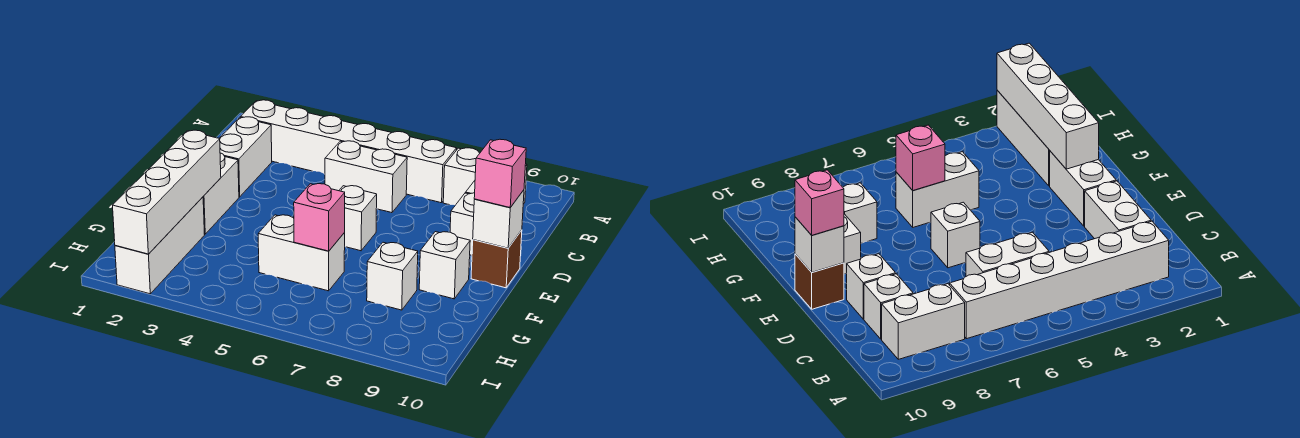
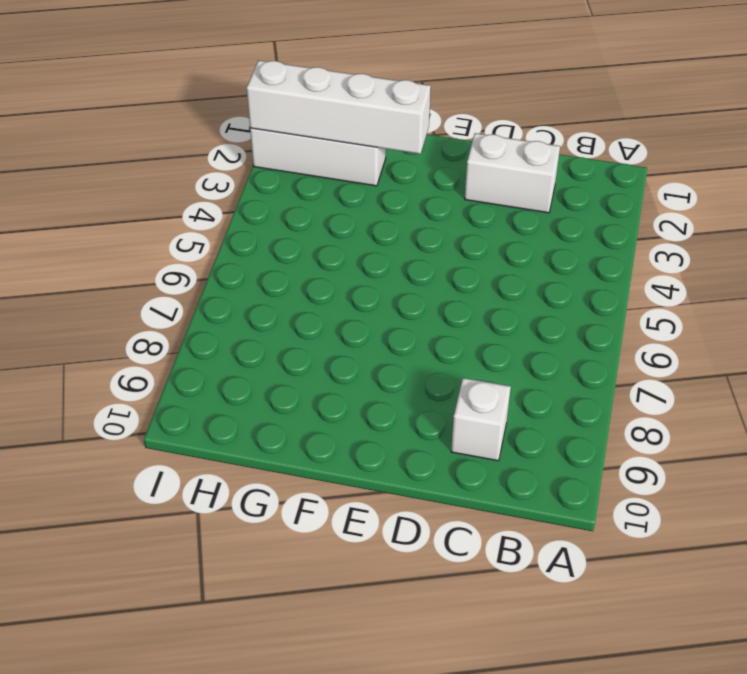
none -> white brick B2:B7 level 1
none -> white brick B8:B9 level 1
none -> white brick C5:C6 level 1

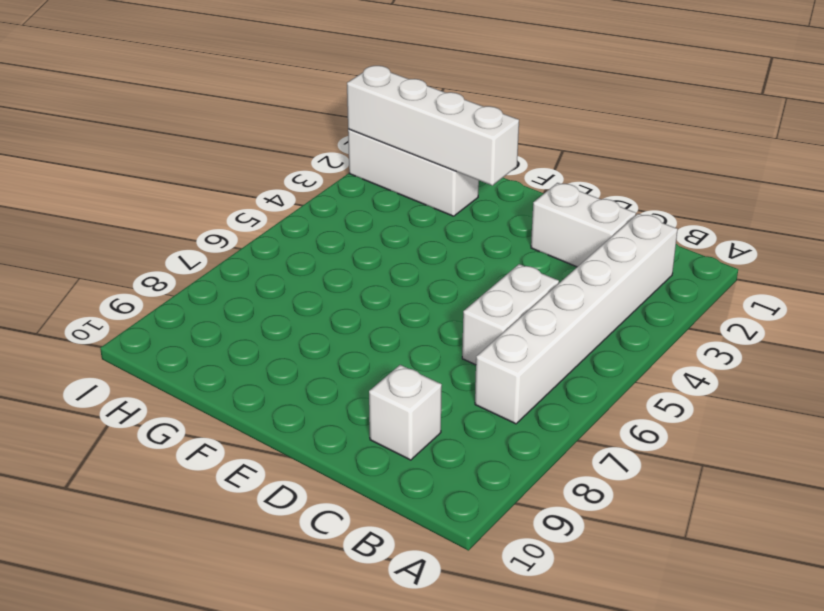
none -> white brick B8:B9 level 1
none -> white brick D9 level 1
none -> white brick E2:F2 level 1

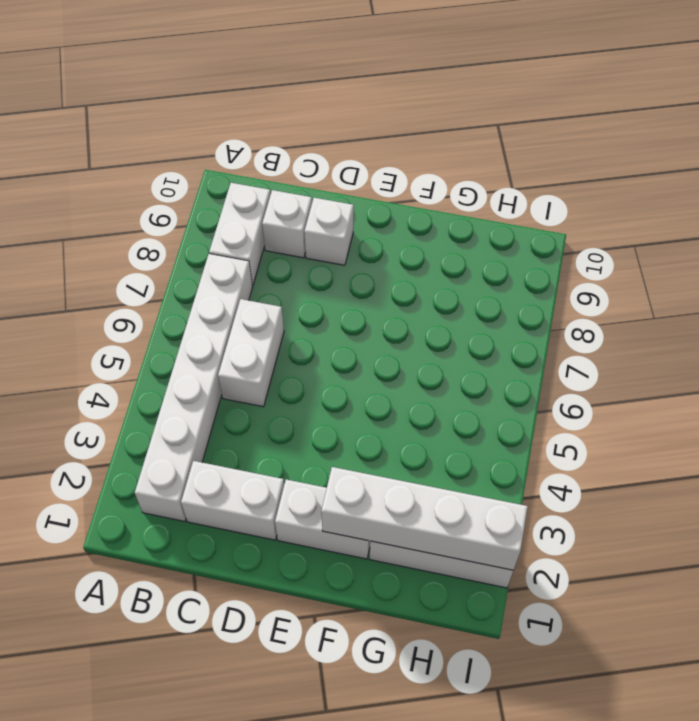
none -> white brick E6 level 1
none -> brown brick E10 level 1
none -> white brick F9 level 1

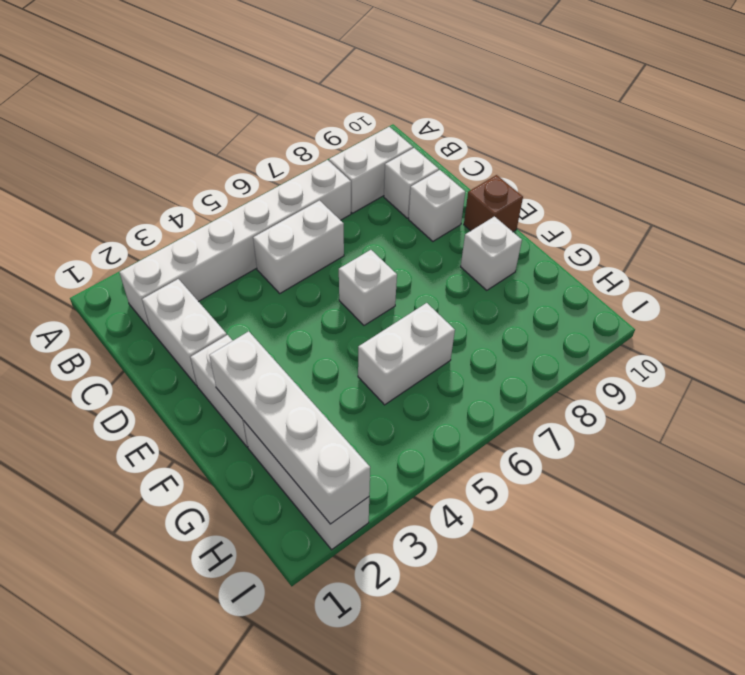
none -> white brick G8 level 1
none -> white brick E10 level 2
none -> pink brick G6 level 2

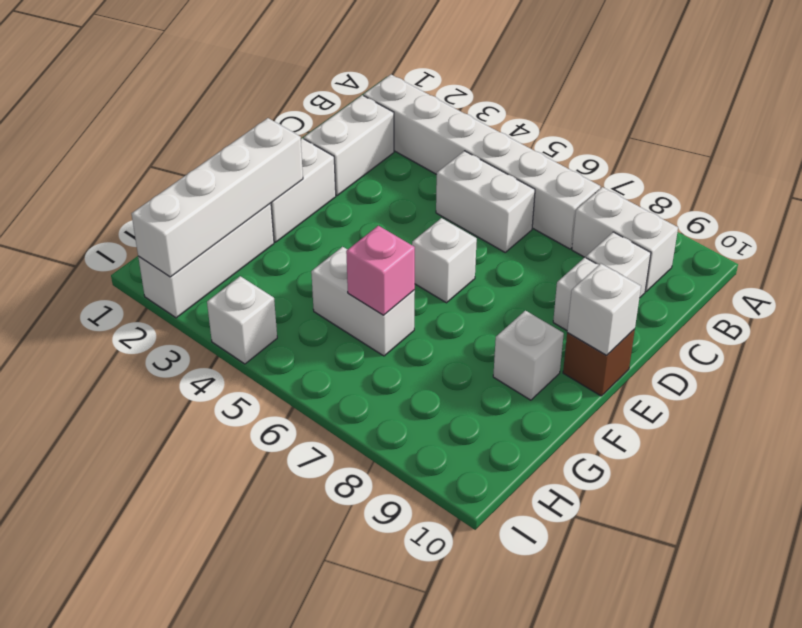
white brick I4 level 1 -> white brick G8 level 1
none -> pink brick E10 level 3

